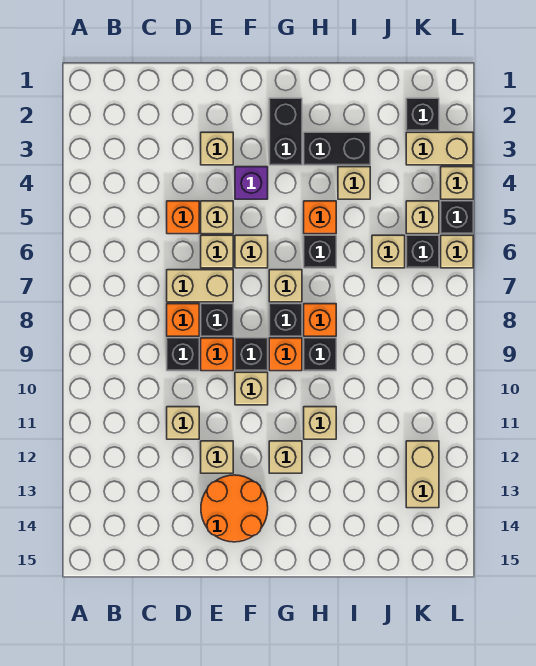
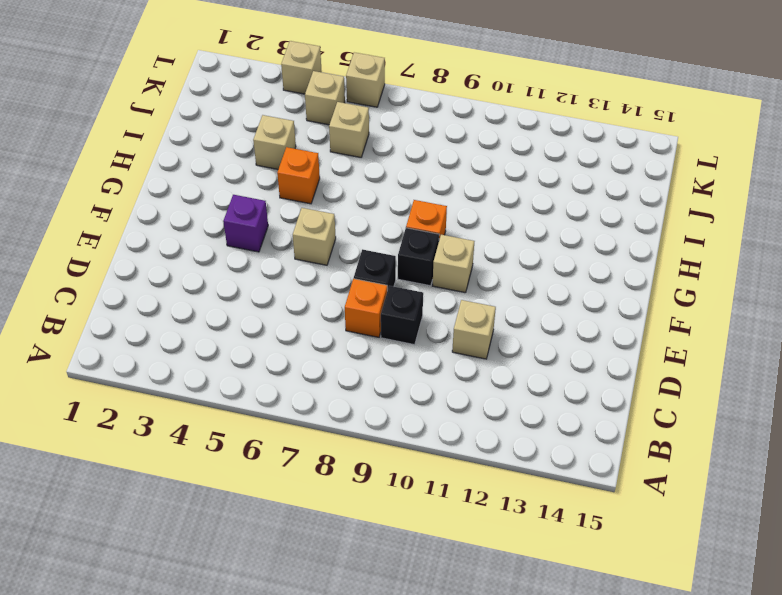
none -> orange brick D5 level 1
none -> tan brick D7:E7 level 1
none -> tan brick E3 level 1
none -> tan brick E5 level 1

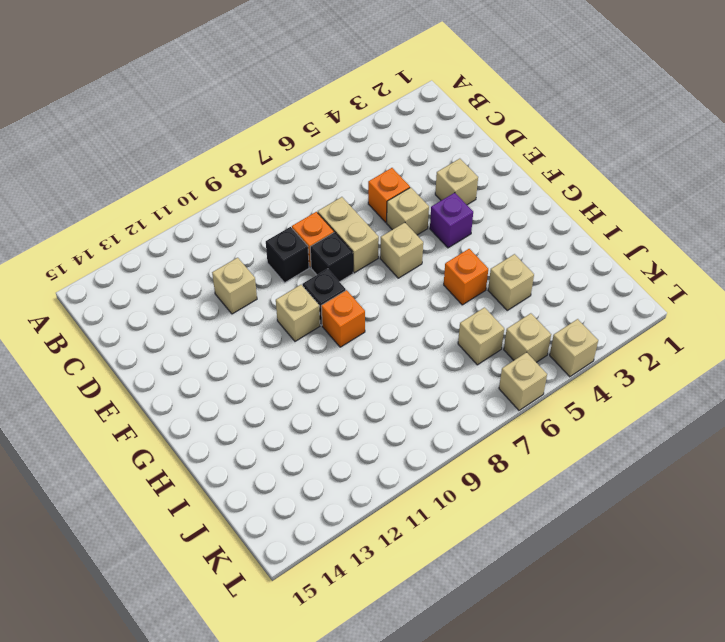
none -> tan brick E6 level 1
none -> orange brick E9 level 1
none -> tan brick E12 level 1
none -> orange round brick E13:F14 level 1

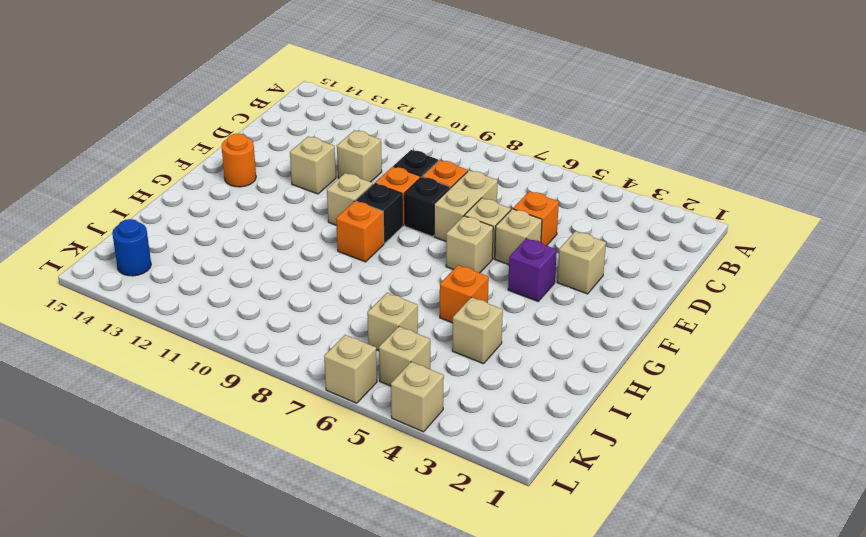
orange round brick F14 level 1 -> orange round brick E13:F14 level 1
blue round brick K14 level 1 -> none
none -> black brick G2:G3 level 1
none -> tan brick G7 level 1
none -> black brick G8 level 1
none -> tan brick G12 level 1

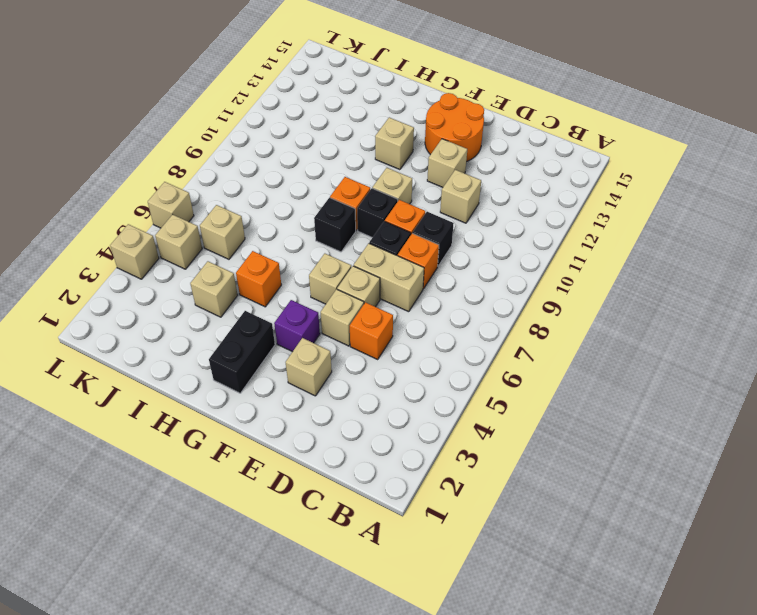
none -> tan brick G7 level 1
none -> black brick H3:I3 level 1
none -> black brick H6 level 1
none -> orange brick H8 level 1

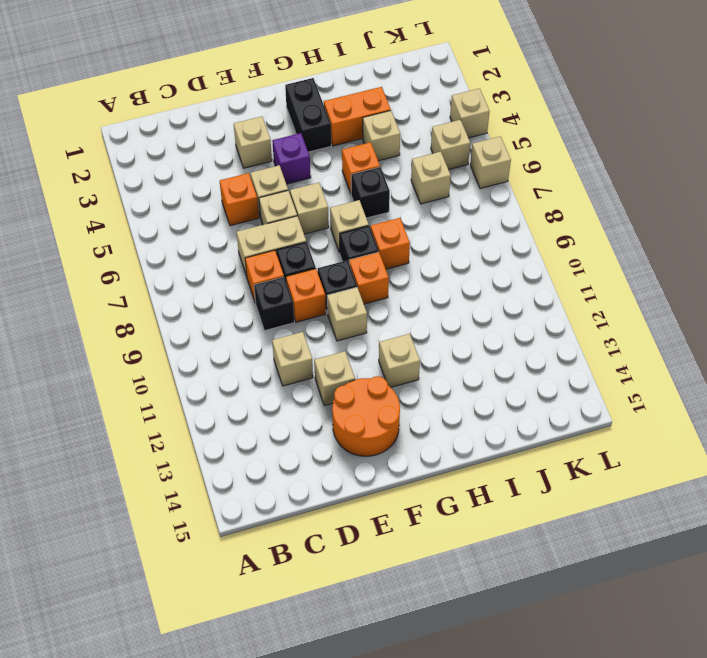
orange brick H3:I3 level 1 -> black brick H3:I3 level 1
none -> black brick H9 level 1
none -> tan brick H11 level 1
none -> black brick K2 level 1
none -> tan brick K3:L3 level 1

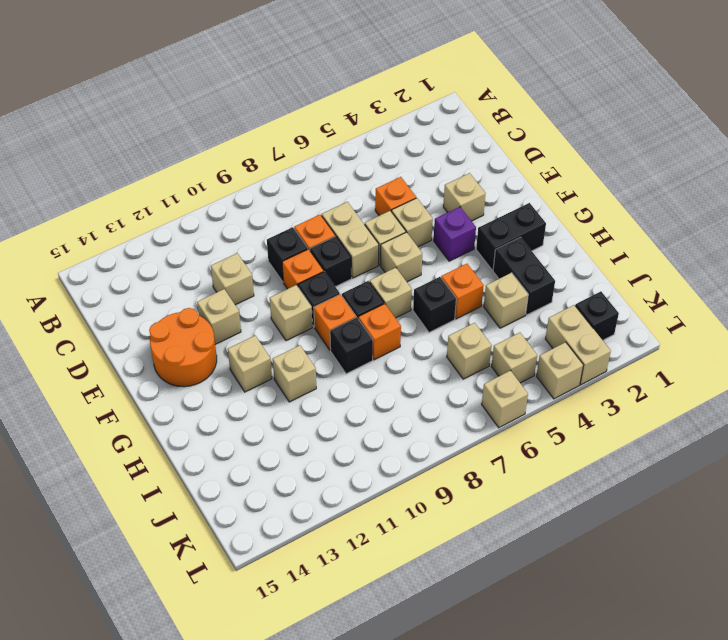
none -> black brick K6 level 1
none -> tan brick K12:K13 level 1
none -> black brick L5 level 1

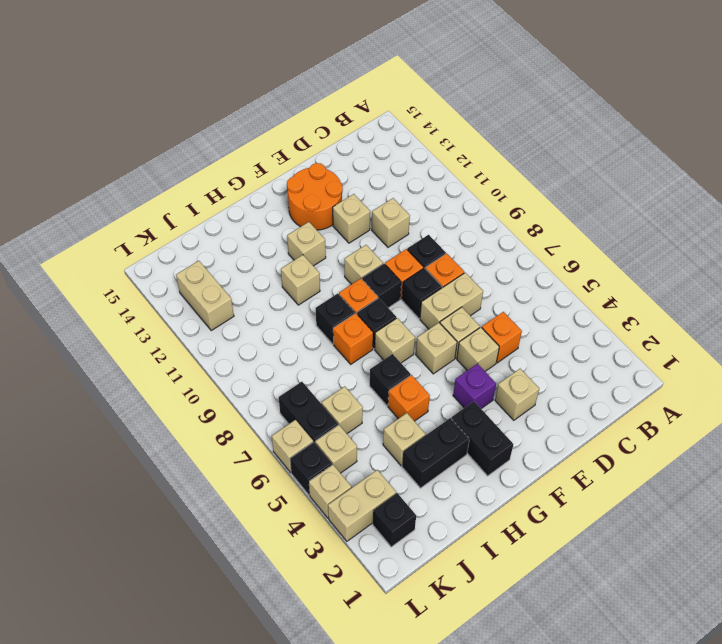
black brick K6:K7 level 1 -> black brick K6 level 1

